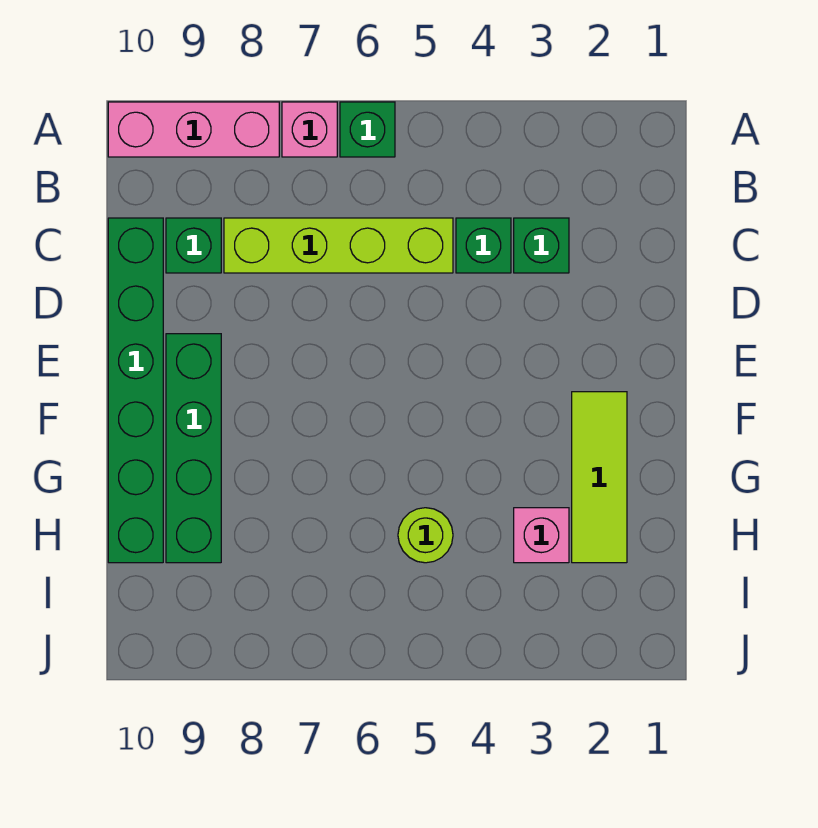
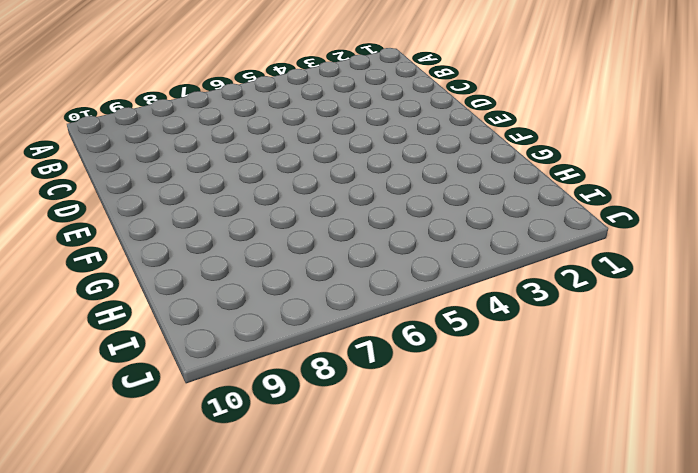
none -> green brick A6 level 1
none -> pink brick A7 level 1
none -> pink brick A8:A10 level 1

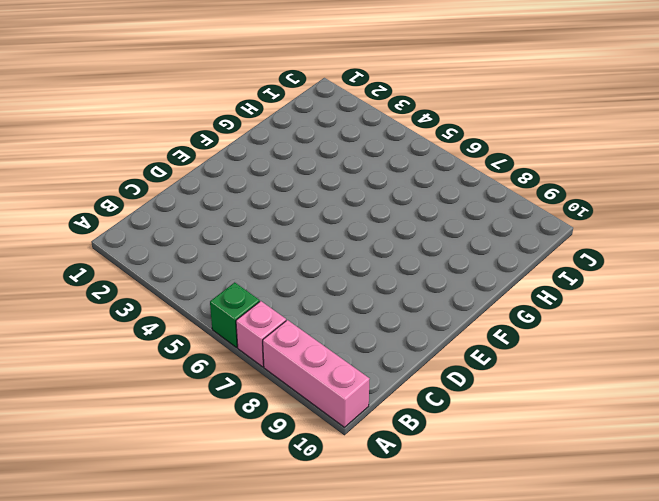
none -> green brick C3 level 1
none -> green brick C4 level 1
none -> lime brick C5:C8 level 1

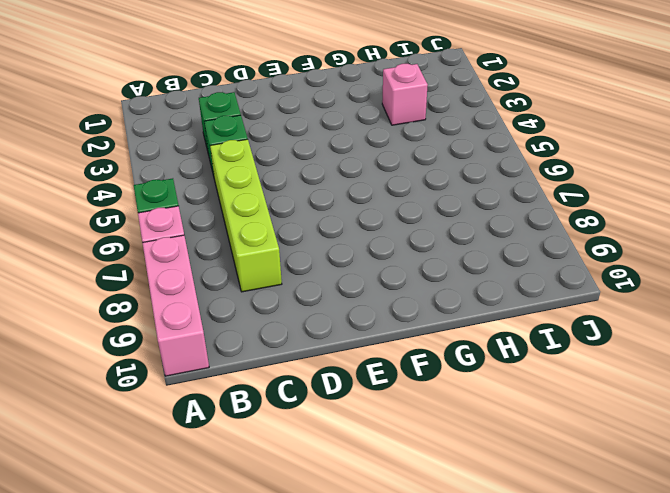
none -> green brick C9 level 1
none -> green brick C10:H10 level 1
none -> green brick E9:H9 level 1

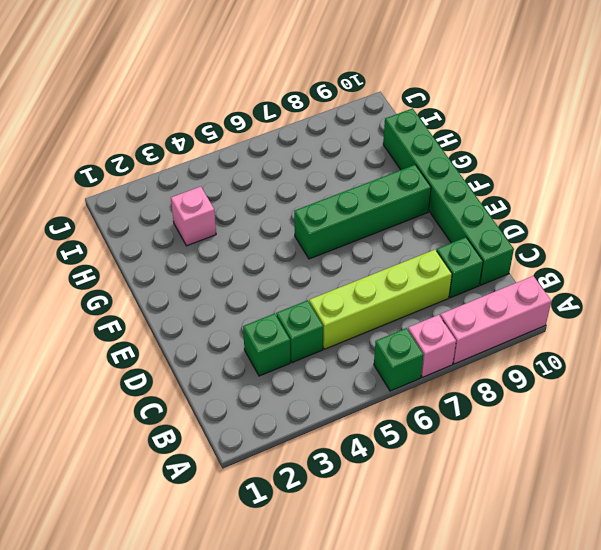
green brick F6:F9 level 1 -> green brick E9:H9 level 1
none -> lime tile F2:H2 level 1
none -> lime round brick H5 level 1

